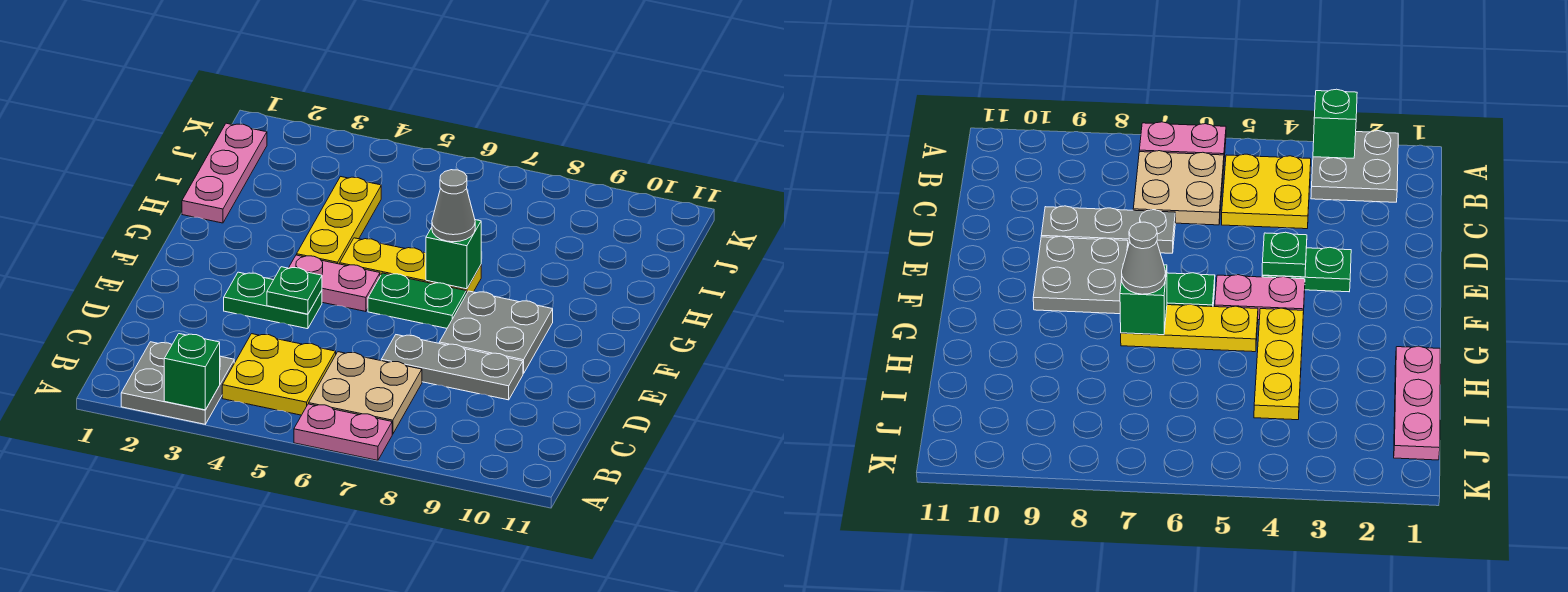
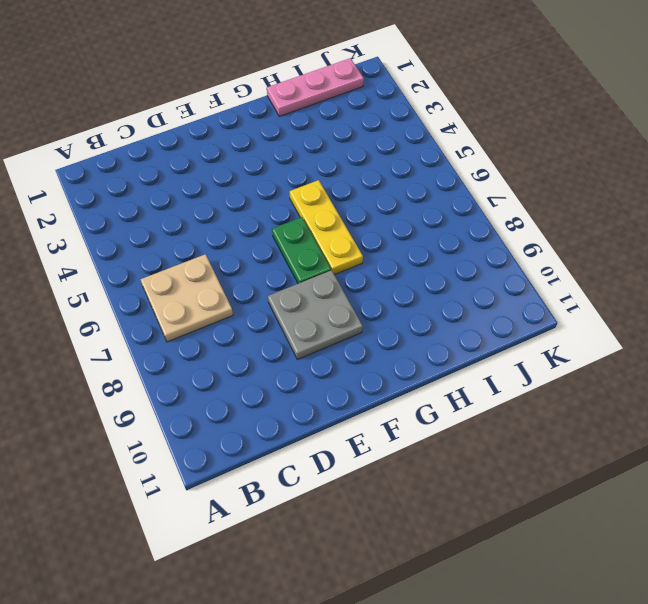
none -> grey plate A2:B3 level 1
none -> pink plate A6:A7 level 1
none -> yellow plate B4:C5 level 1

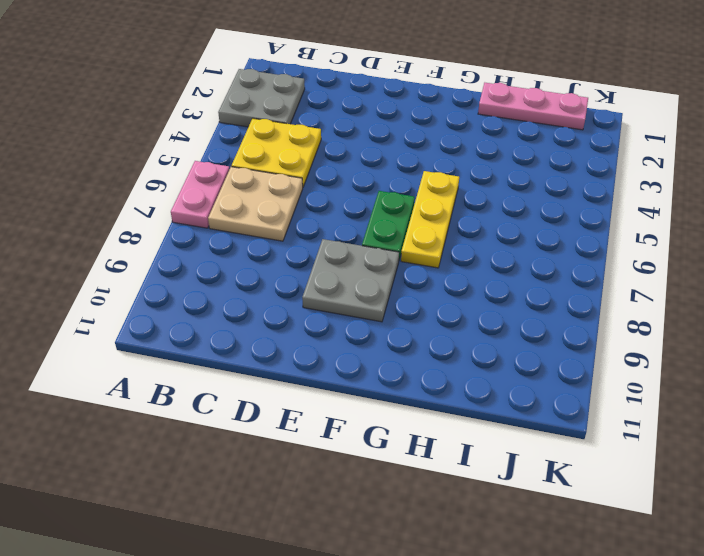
none -> grey plate D7:D9 level 1
none -> green plate E3:E4 level 1
none -> pink plate F4:F5 level 1

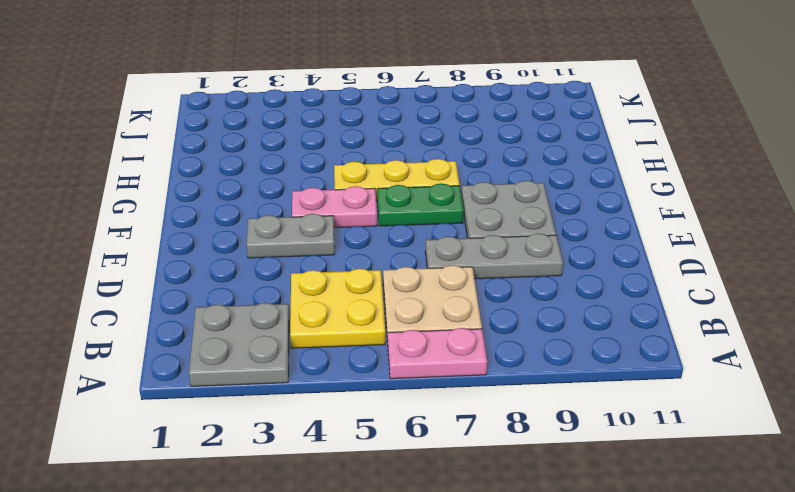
grey plate E3:E4 level 1 -> green plate E3:E4 level 1
none -> yellow plate G4:I4 level 1
none -> pink plate H1:J1 level 1
none -> green brick A3 level 2

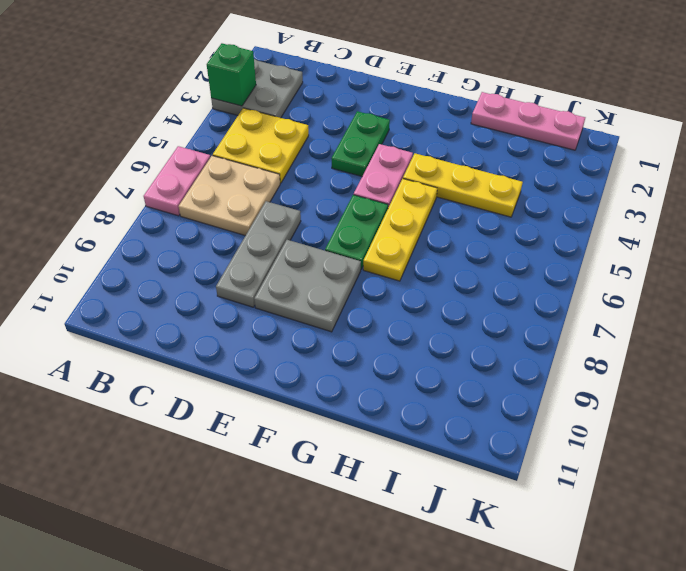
none -> green plate E4 level 2
none -> green brick G7 level 2
none -> grey cone G7 level 3

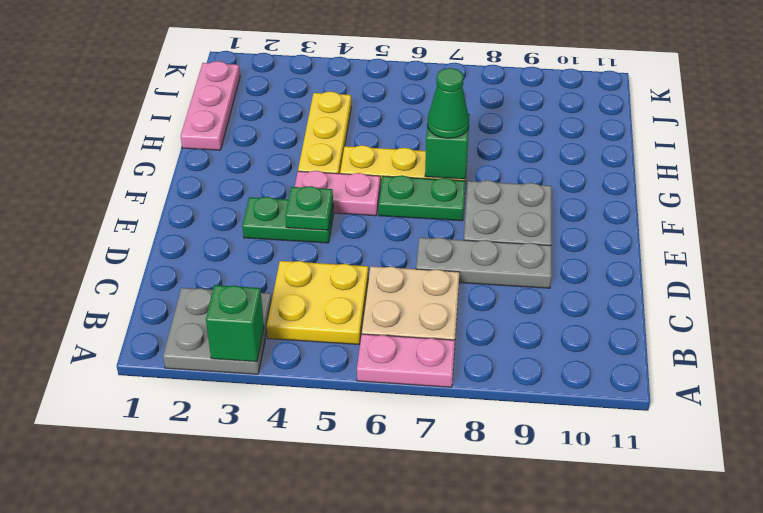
green cone G7 level 3 -> grey cone G7 level 3

